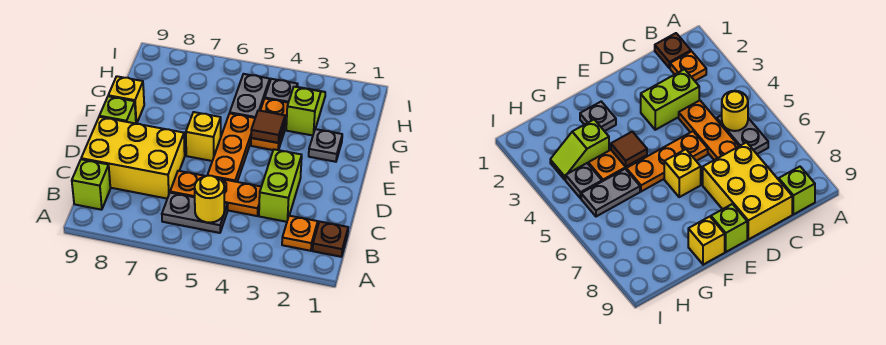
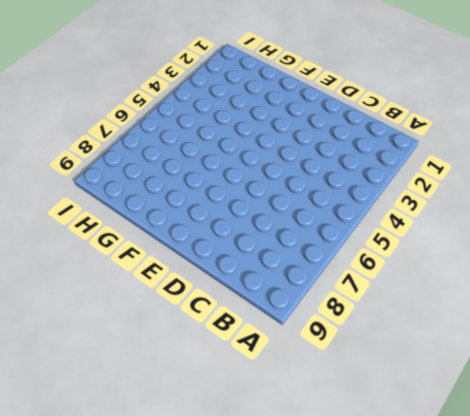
none -> brown plate B1 level 1
none -> orange plate B2 level 1
none -> grey plate B5:B6 level 1

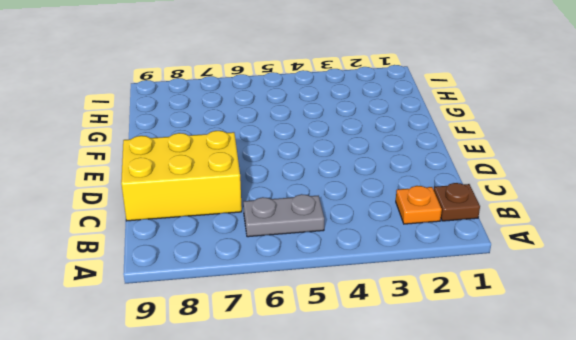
none -> lime brick B9 level 1
none -> lime brick C3:D3 level 1
none -> orange plate C4:C6 level 1

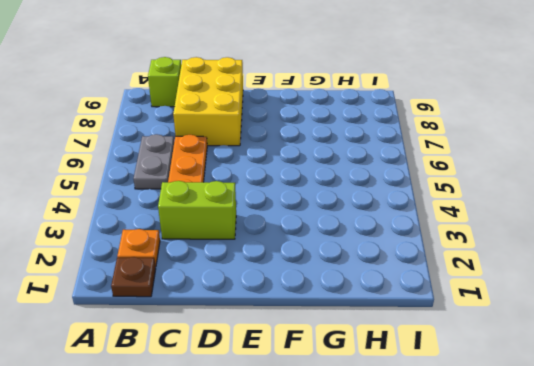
none -> orange plate D5:F5 level 1
none -> yellow brick E6 level 1
none -> lime brick E9 level 1

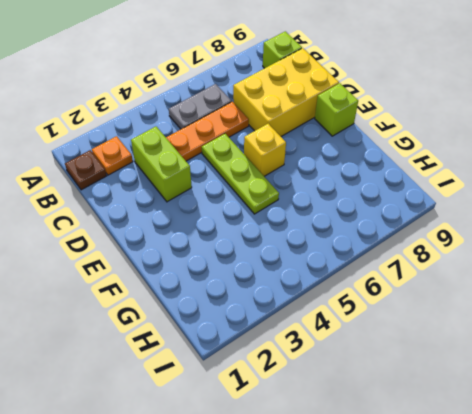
lime plate D5:F5 level 1 -> orange plate D5:F5 level 1
none -> grey plate F2 level 1
none -> orange plate F4:G4 level 1
none -> yellow brick F9 level 1

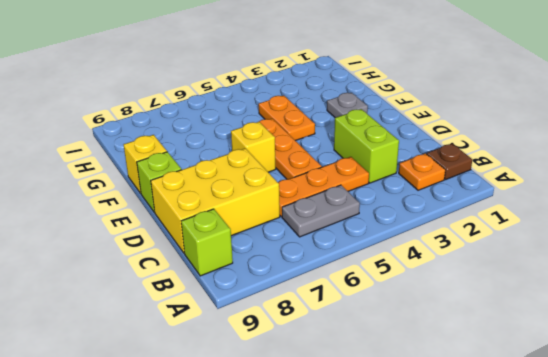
none -> lime slope G3:H3 level 1 top G
none -> grey plate G5:H5 level 1
none -> grey plate H4 level 1

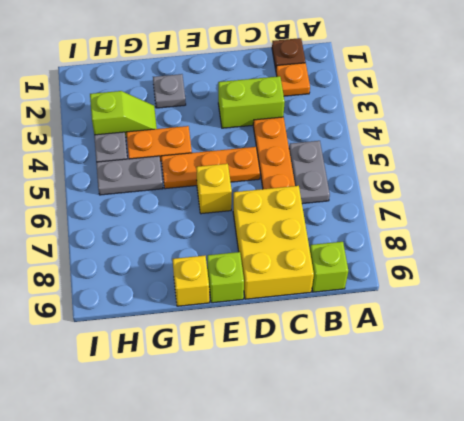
lime slope G3:H3 level 1 top H -> lime slope G3:H3 level 1 top G
none -> yellow round brick B5 level 2
none -> brown tile F4 level 2

